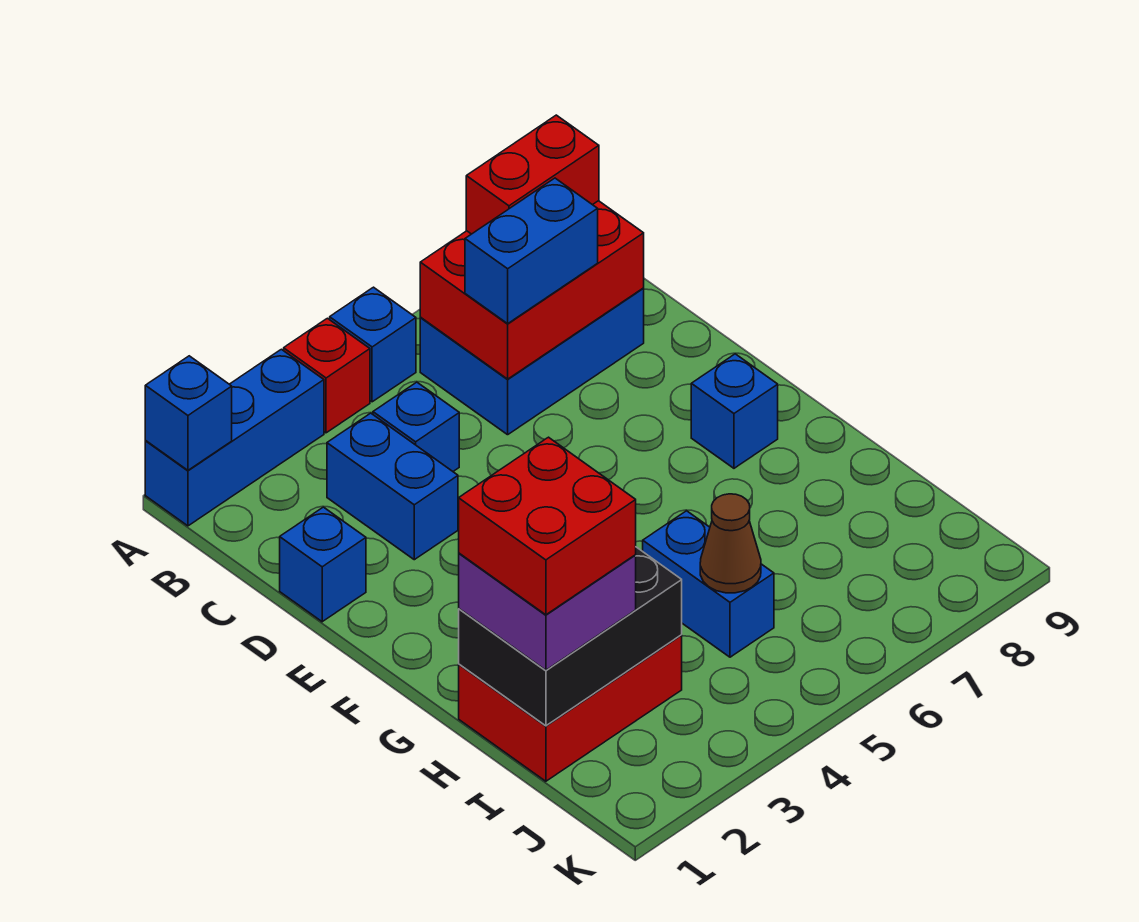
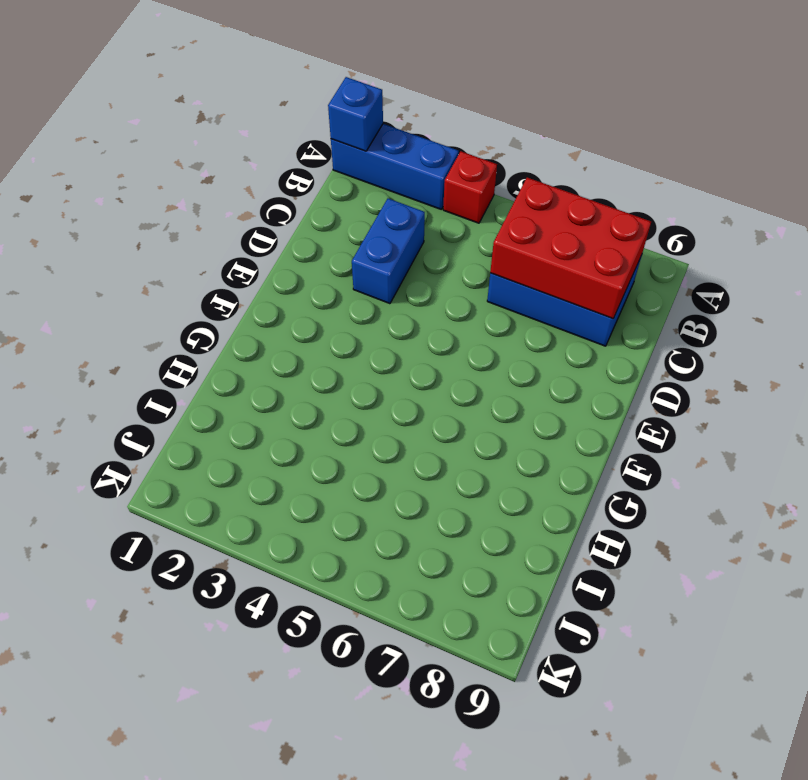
none -> blue brick A5 level 1
none -> blue brick C4 level 1
none -> blue brick D1 level 1

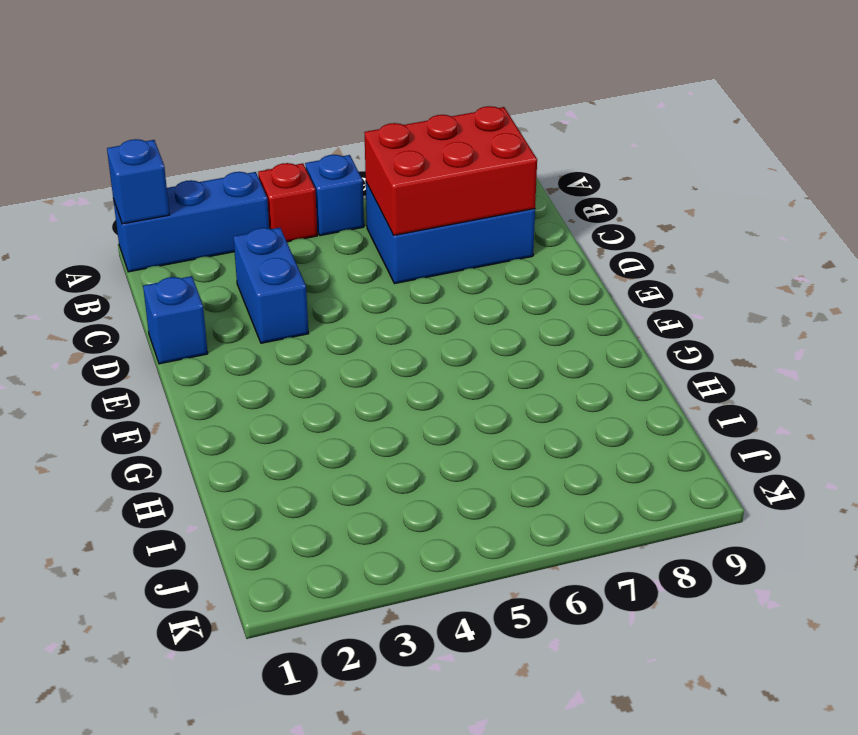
none -> blue brick C4 level 1
none -> blue brick F8 level 1
none -> red brick H1:I3 level 1

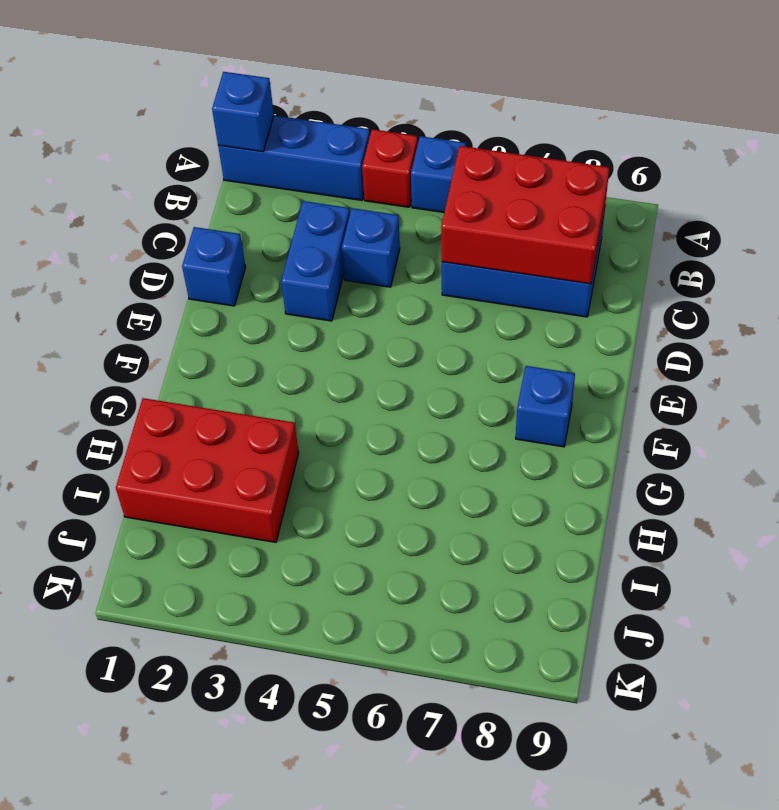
none -> blue brick H5:I5 level 1
none -> black brick H1:I3 level 2
none -> brown cone I5 level 2

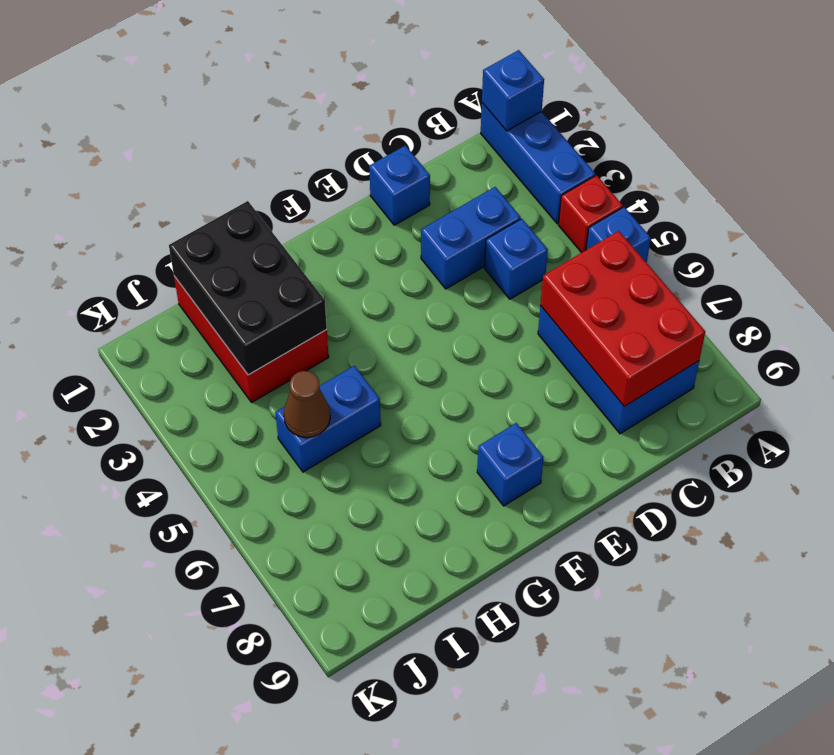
none -> red brick B7:B8 level 3
none -> blue brick C6:C7 level 3
none -> purple brick H1:I2 level 3

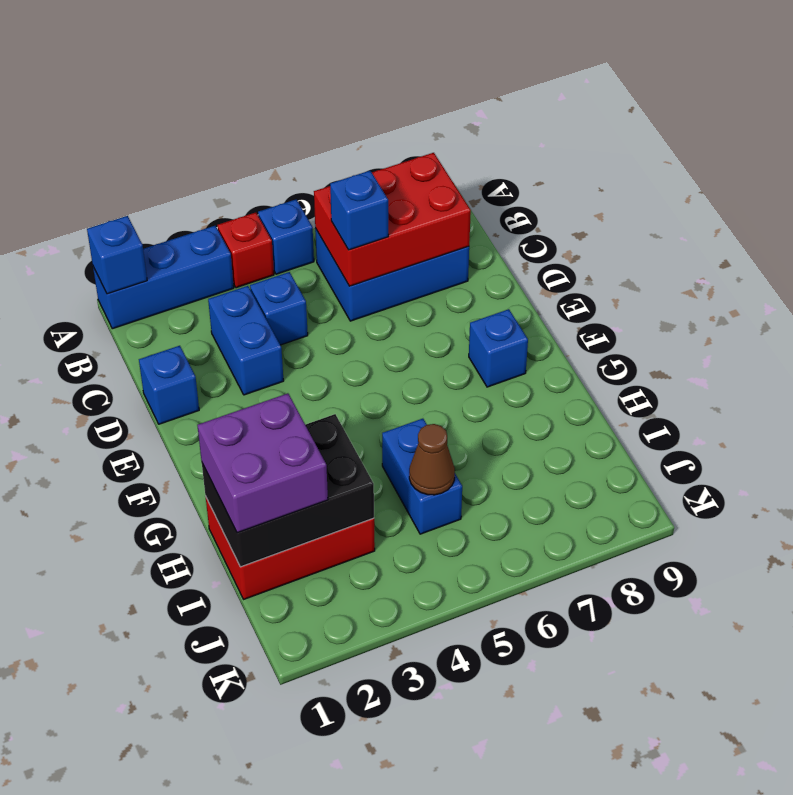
blue brick C6 level 3 -> blue brick C6:C7 level 3
none -> red brick B7:B8 level 3
none -> red brick H1:I2 level 4

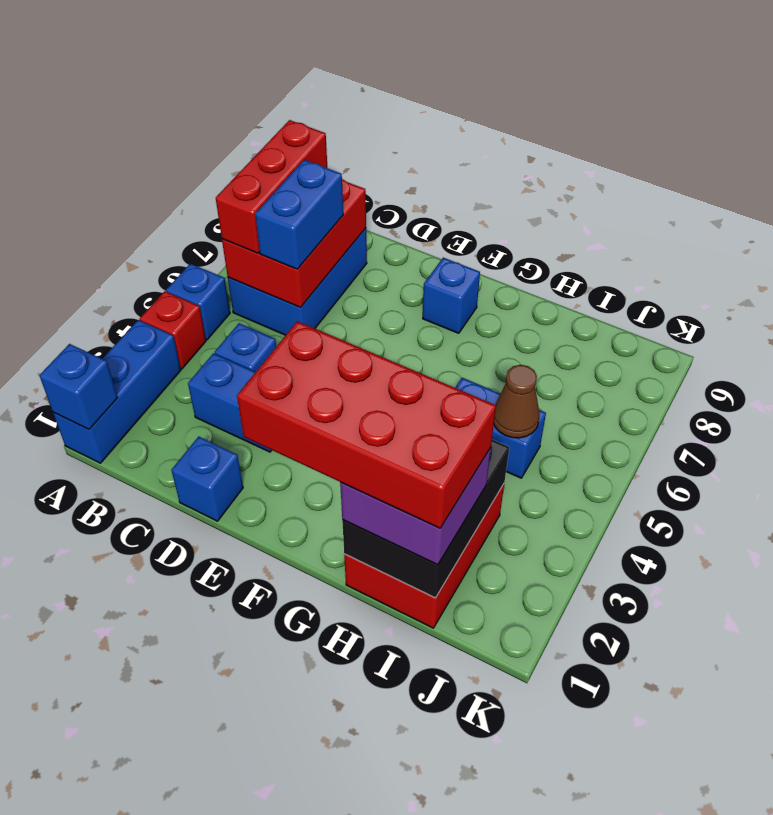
red brick B6:B8 level 3 -> red brick B7:B8 level 3
red brick F1:I2 level 4 -> red brick H1:I2 level 4

